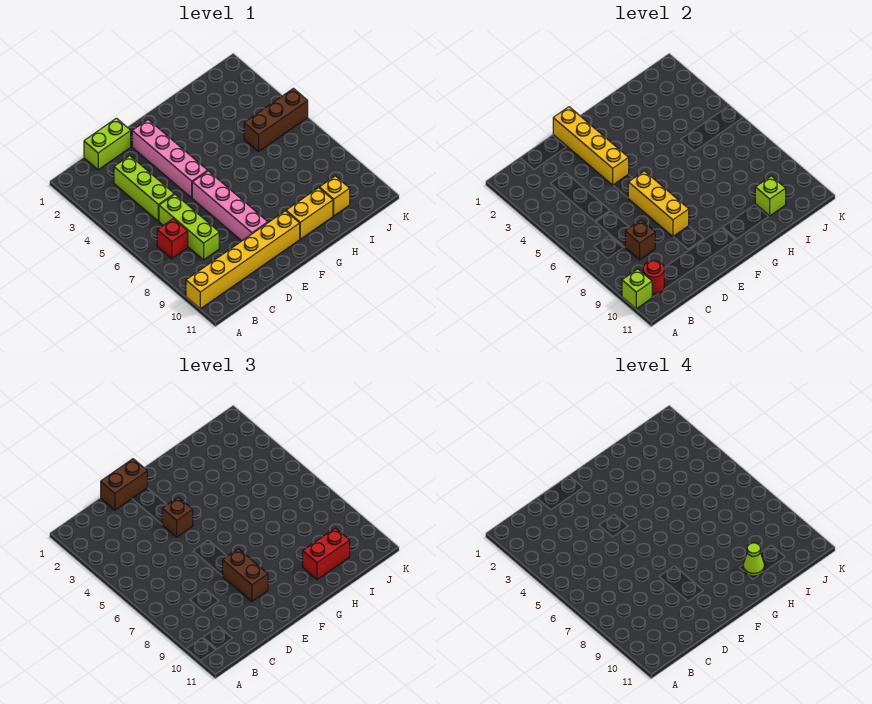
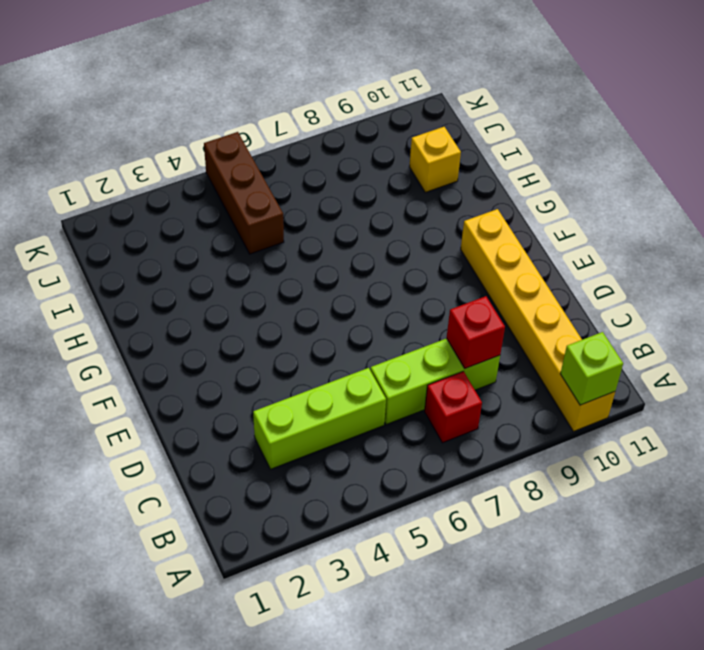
red brick C8 level 2 -> brown brick C8 level 2
none -> lime brick C1:D1 level 1
none -> pink brick E2:E5 level 1
none -> pink brick E6:E9 level 1

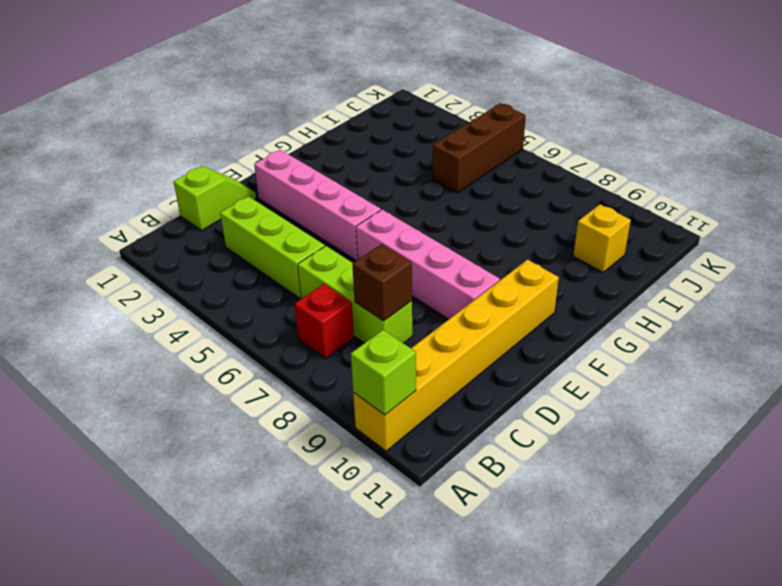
lime slope C1:D1 level 1 top C -> lime brick C1:D1 level 1
none -> yellow brick G10:H10 level 1
none -> red round brick B10 level 2
none -> yellow brick E1:E4 level 2

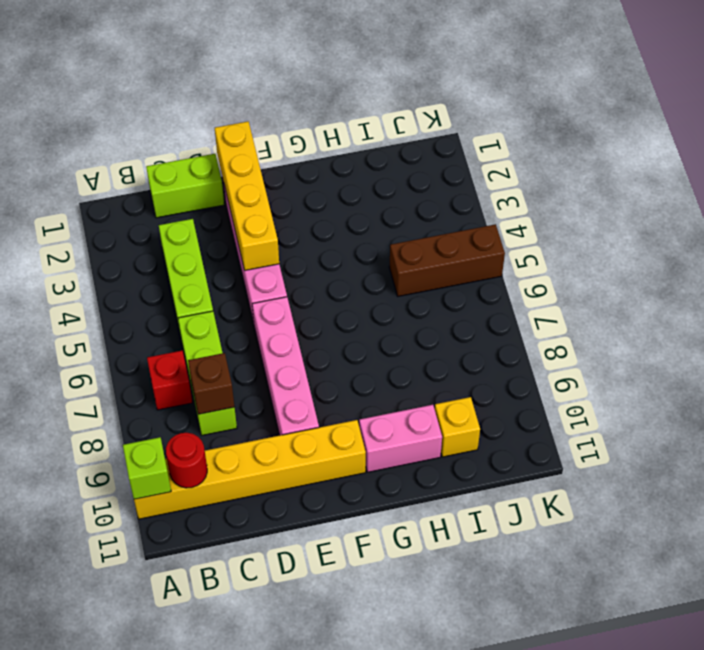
pink brick G10:H10 level 1 -> yellow brick G10:H10 level 1
none -> yellow brick E6:E8 level 2
none -> lime brick I10 level 2
none -> brown brick D1:E1 level 3

